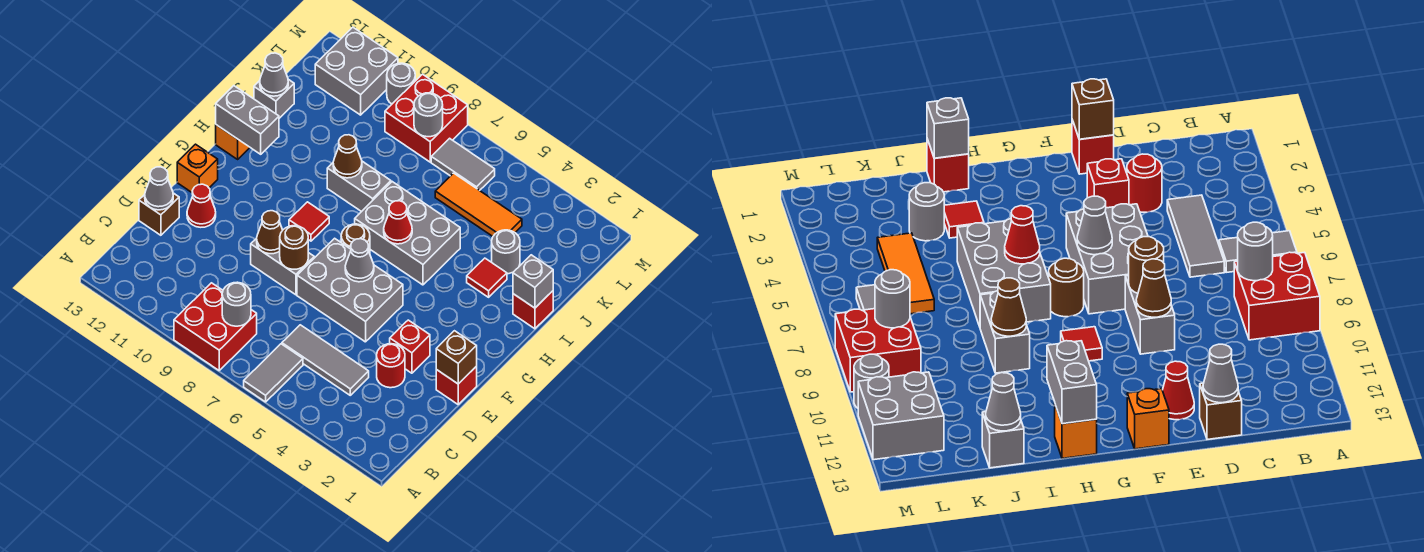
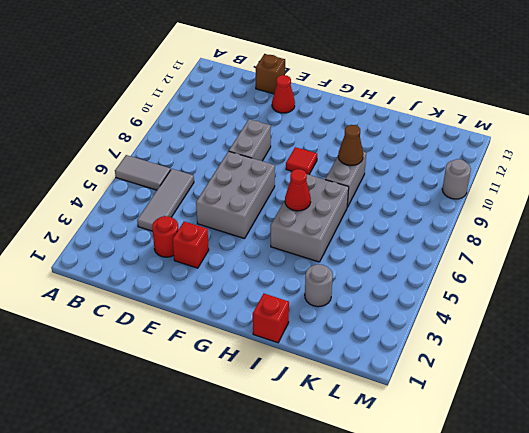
none -> red brick A8:B9 level 1
none -> red brick E1 level 1
none -> orange brick F13 level 1
none -> brown round brick G7 level 1

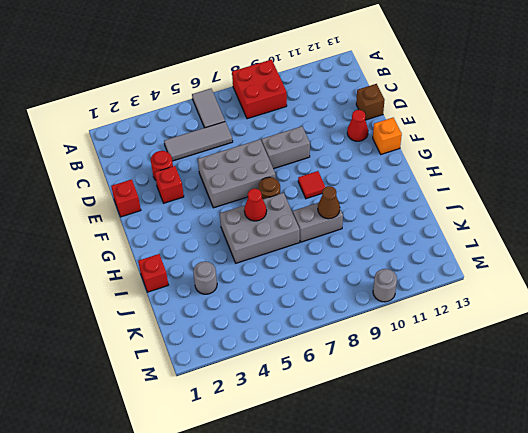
none -> orange brick H13 level 1
none -> red tile I3 level 1
none -> grey brick J13 level 1
none -> orange tile K4:K6 level 1

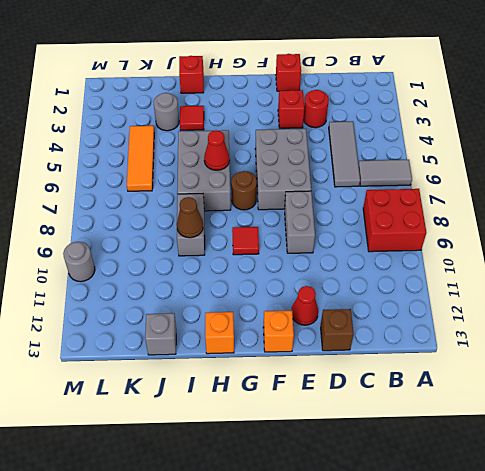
none -> grey tile L6:L7 level 1
none -> red brick L8:M9 level 1
none -> grey brick L11:M12 level 1
none -> grey round brick B8 level 2

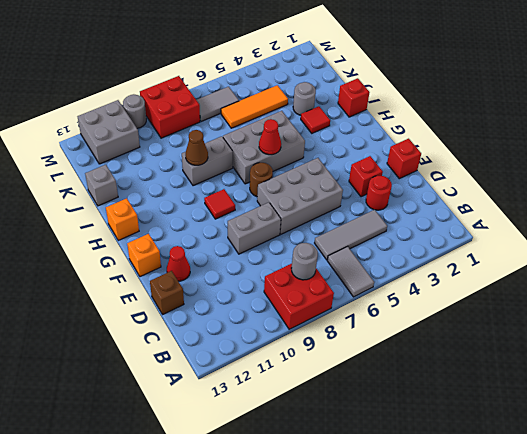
none -> grey cone D13 level 2
none -> brown brick E1 level 2
none -> brown round brick E8 level 2
none -> brown cone E9 level 2

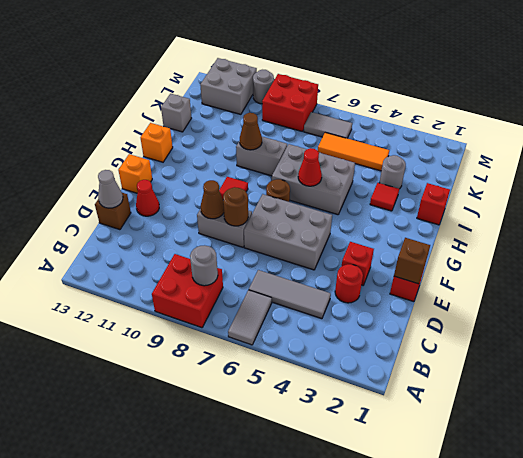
none -> grey cone F6 level 2
none -> grey brick H12:H13 level 2
none -> grey brick I1 level 2
none -> grey cone J13 level 2

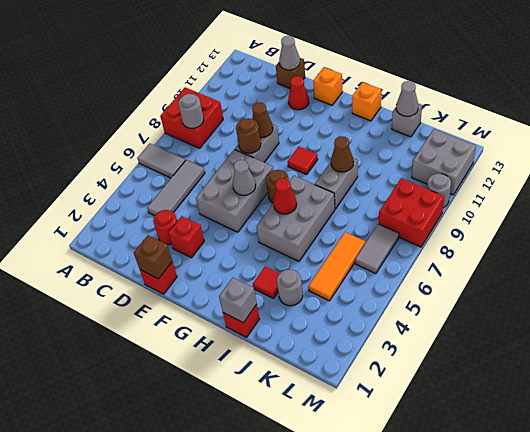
none -> grey brick H12:H13 level 2
none -> grey round brick L8 level 2

